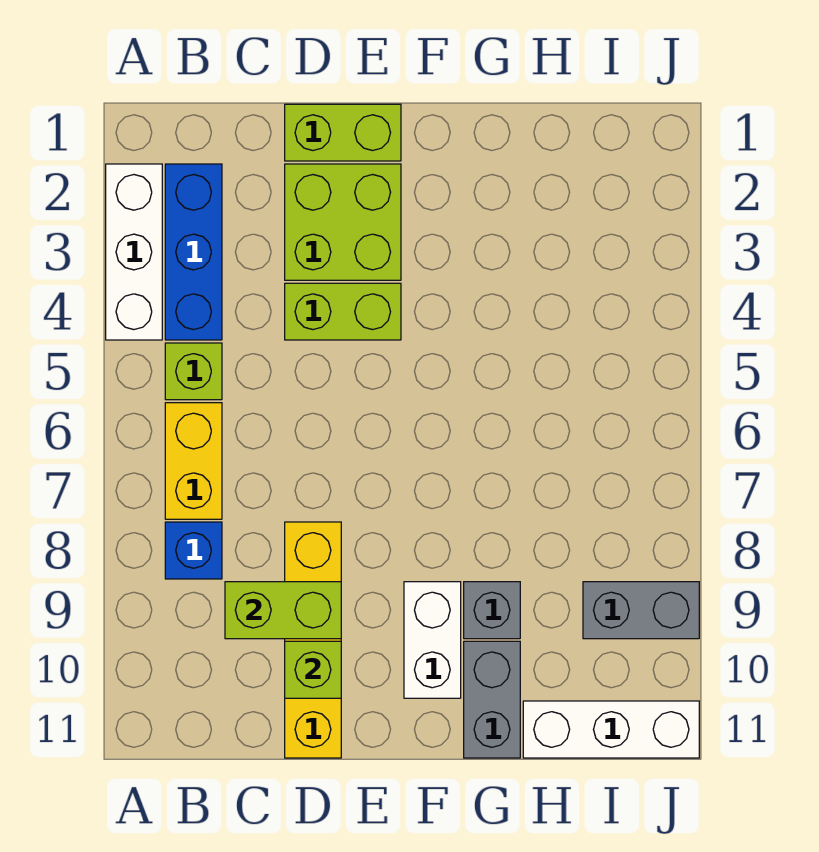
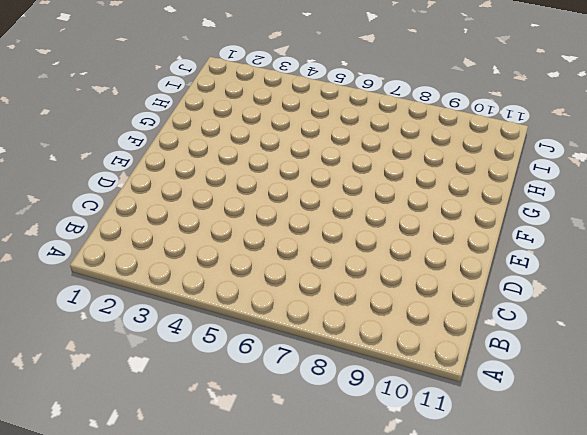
none -> white brick A2:A4 level 1
none -> blue brick B2:B4 level 1
none -> lime brick B5 level 1

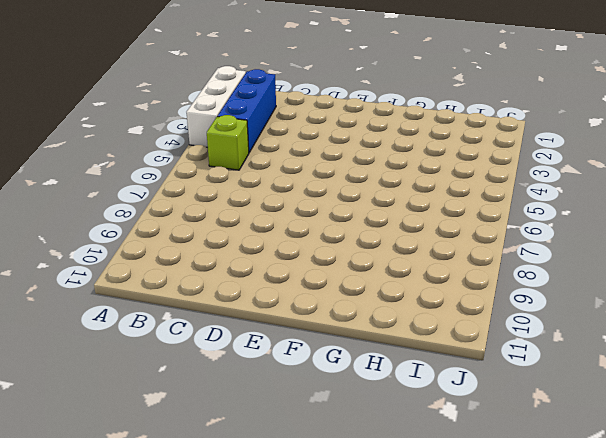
none -> yellow brick B6:B7 level 1
none -> blue brick B8 level 1
none -> lime brick D1:E1 level 1

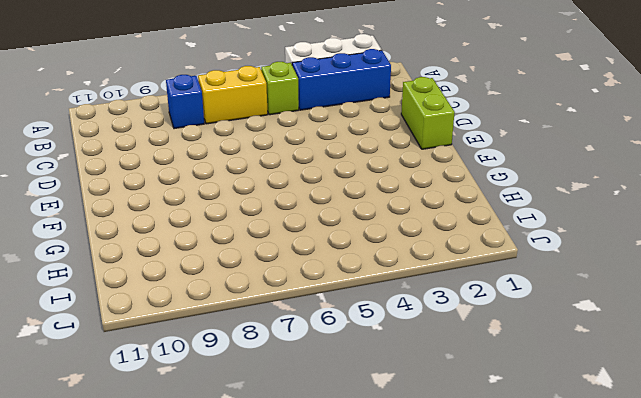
none -> lime brick D2:E3 level 1
none -> lime brick D4:E4 level 1
none -> yellow brick D8:D11 level 1

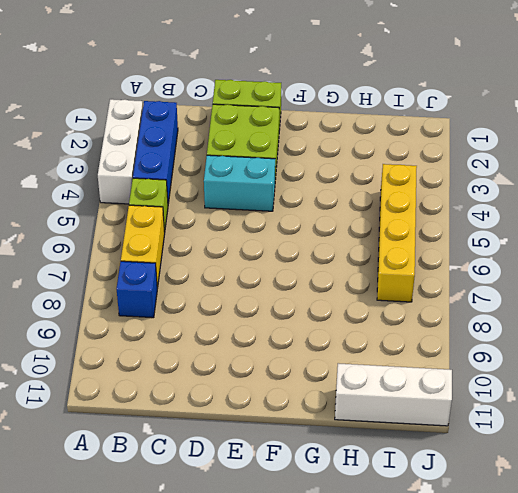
cyan brick D4:E4 level 1 -> lime brick D4:E4 level 1
yellow brick I4:I7 level 1 -> yellow brick D8:D11 level 1
none -> white brick F9:F10 level 1
none -> grey brick G9 level 1
none -> grey brick G10:G11 level 1

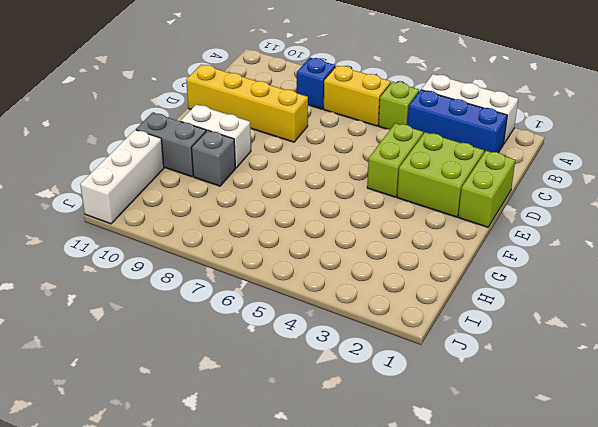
none -> grey brick I9:J9 level 1
none -> lime brick C9:D9 level 2
none -> lime brick D10 level 2

